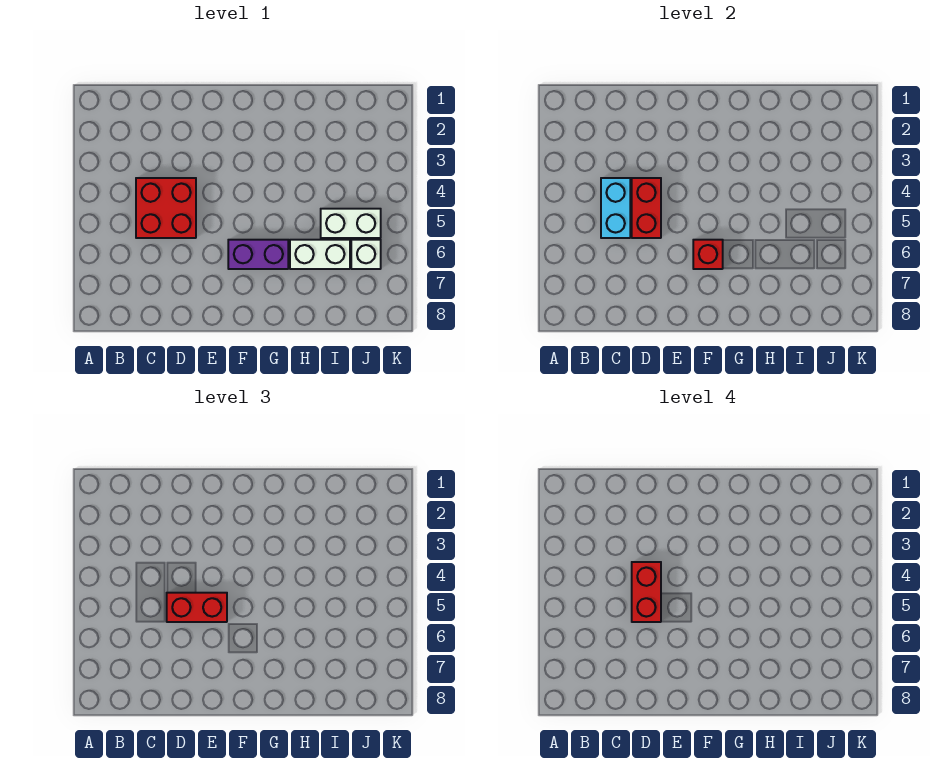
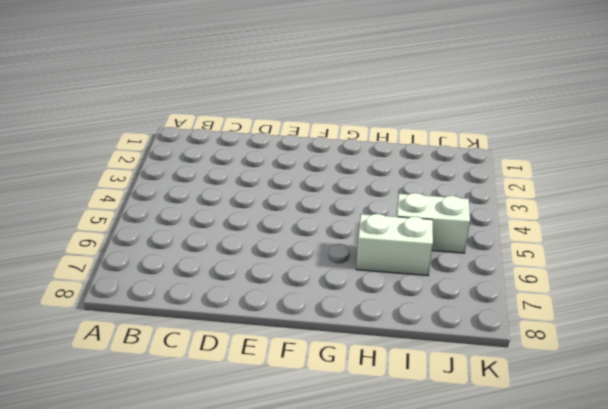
none -> red brick C4:D5 level 1
none -> purple brick F6:G6 level 1

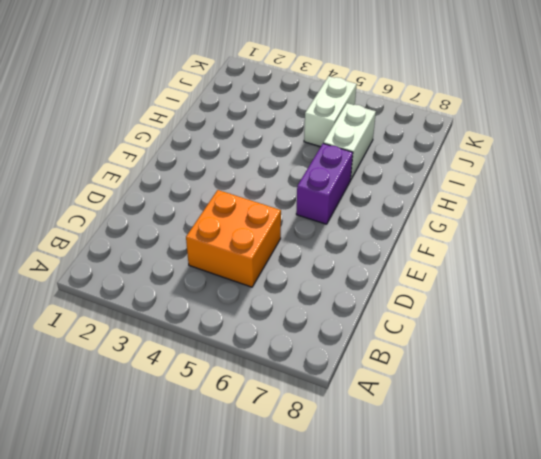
orange brick C4:D5 level 1 -> red brick C4:D5 level 1
none -> white brick J6 level 1
none -> cyan brick C4:C5 level 2

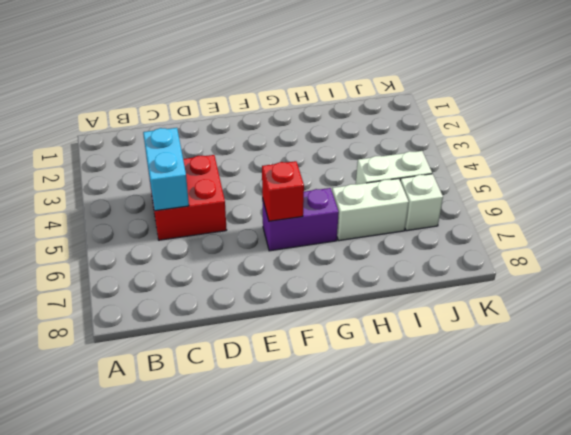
none -> red brick D4:D5 level 2
none -> red brick D5:E5 level 3

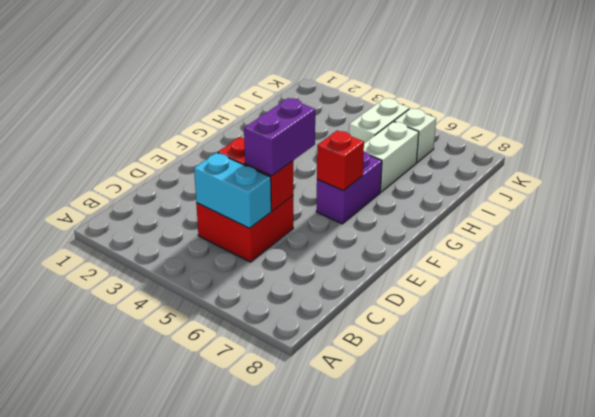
purple brick D5:E5 level 3 -> red brick D5:E5 level 3
none -> red brick D4:D5 level 4

